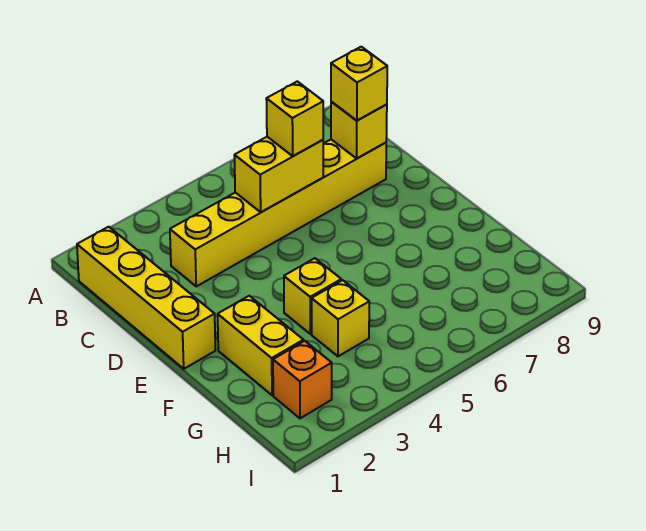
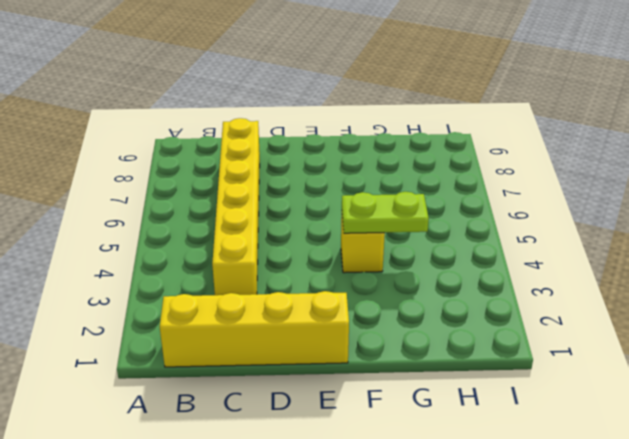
lime plate F4:G4 level 2 -> none
none -> yellow brick F2:G2 level 1
none -> yellow brick G4 level 1

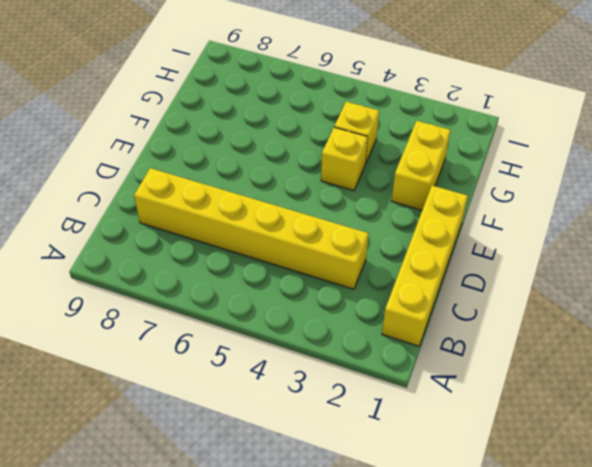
none -> orange brick H2 level 1
none -> yellow brick C5:C6 level 2

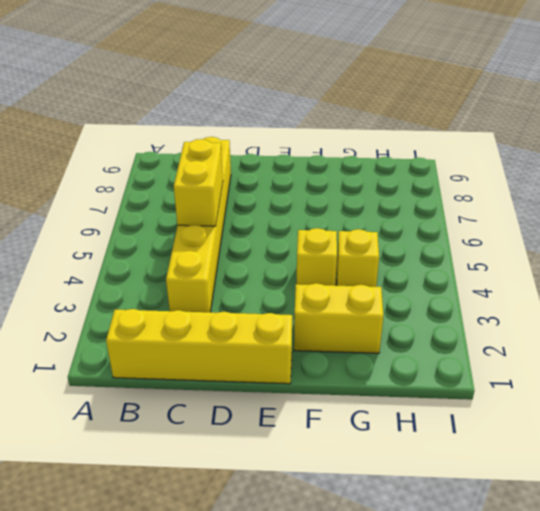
none -> orange brick H2 level 1
none -> yellow brick C8 level 2

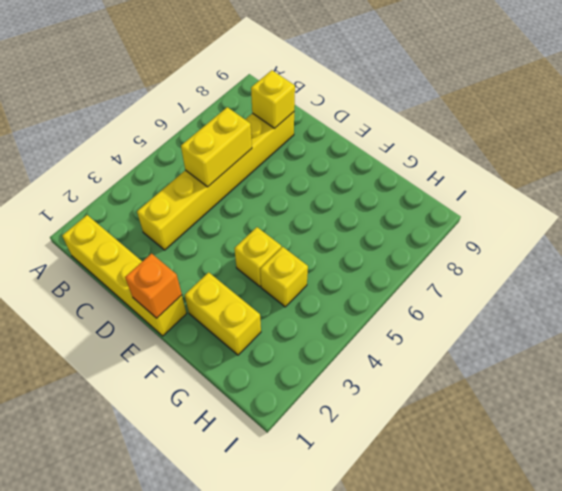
orange brick E1 level 2 -> orange brick H2 level 1
none -> yellow brick C6 level 3
none -> yellow brick C8 level 3

